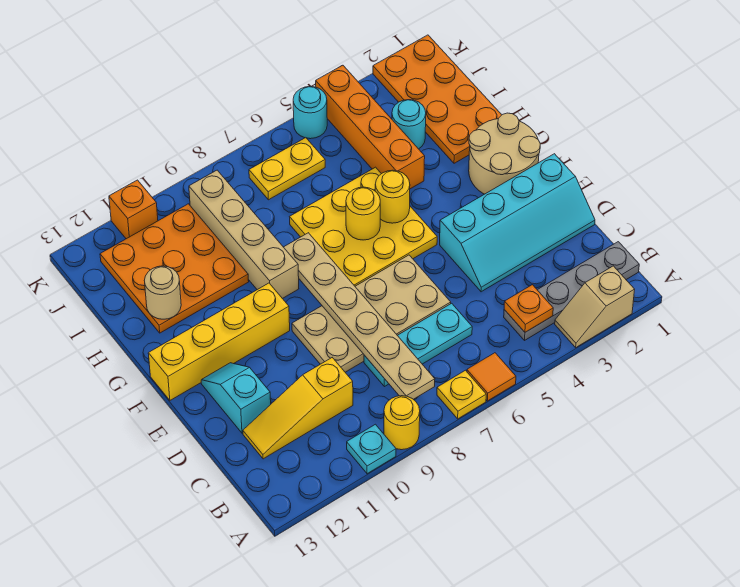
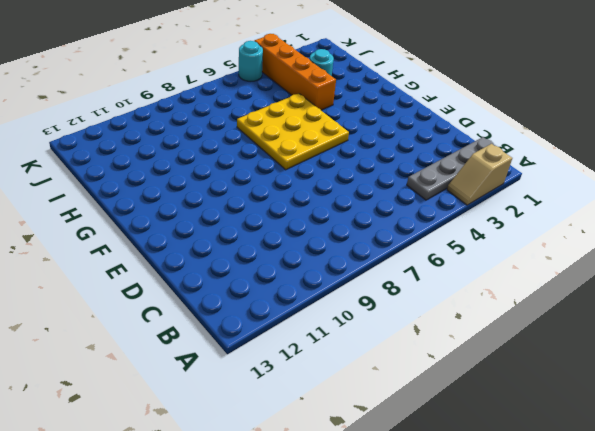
none -> orange tile A6 level 1
none -> yellow plate A7 level 1
none -> yellow round brick A9 level 1

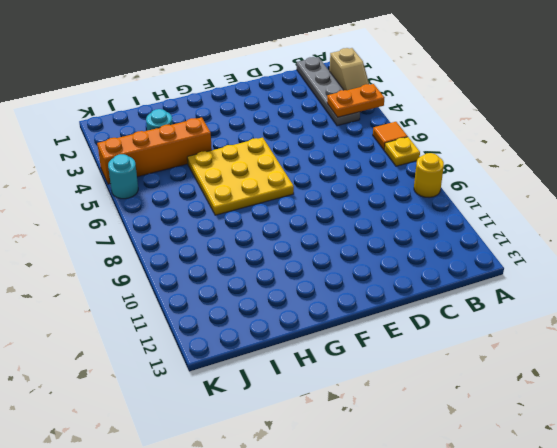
orange plate A4:B4 level 2 -> orange plate B4 level 2
none -> cyan plate A10 level 1
none -> cyan plate C6:C8 level 1
none -> yellow slope C10:C12 level 1 top 10

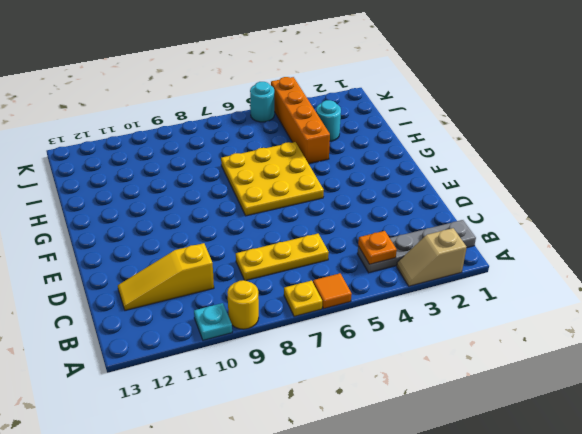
yellow plate C6:C8 level 1 -> cyan plate C6:C8 level 1
none -> cyan slope D1:E4 level 1 top E
none -> tan plate D6:E9 level 1
none -> cyan slope D12:E12 level 1 top D

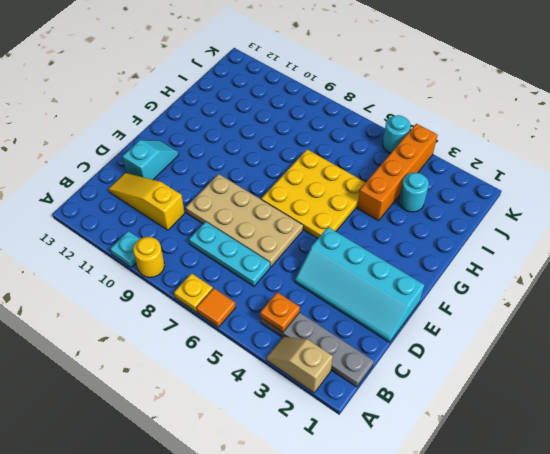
none -> tan round brick F1:G2 level 1
none -> yellow brick F10:F13 level 1
none -> tan brick G9:J9 level 1

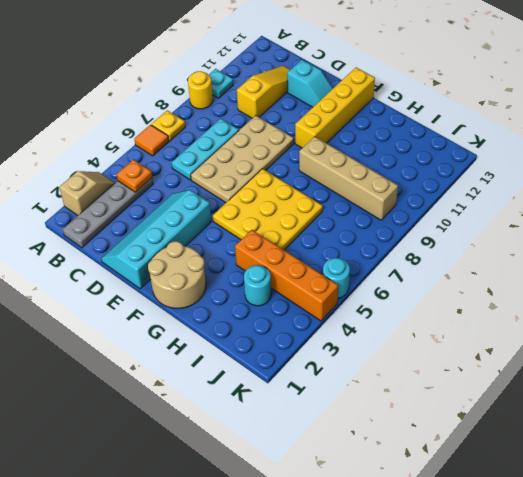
none -> orange plate H1:K2 level 1
none -> orange plate H10:J12 level 1
none -> yellow plate J6:J7 level 1

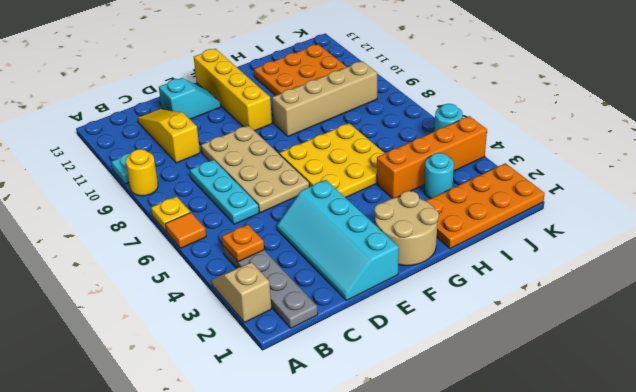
none -> yellow plate J6:J7 level 1
none -> orange brick K11 level 1
none -> tan plate B8:G8 level 2

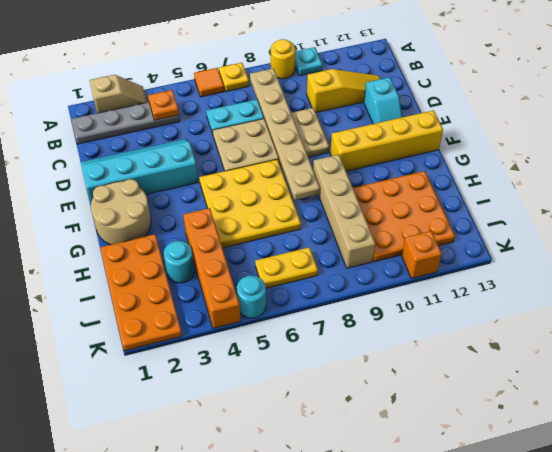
none -> yellow round brick G5 level 2
none -> yellow round brick G6 level 2
none -> tan round brick H12 level 2

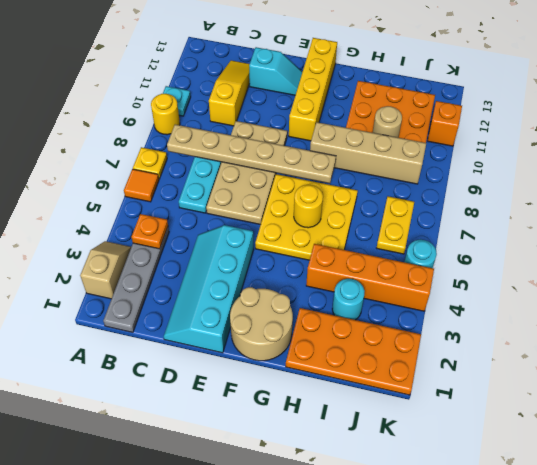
tan round brick I10 level 2 -> tan round brick H12 level 2
none -> yellow round brick G5 level 2

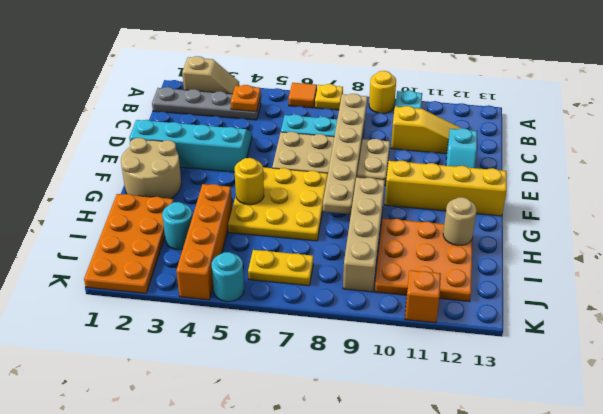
none -> yellow round brick G6 level 2

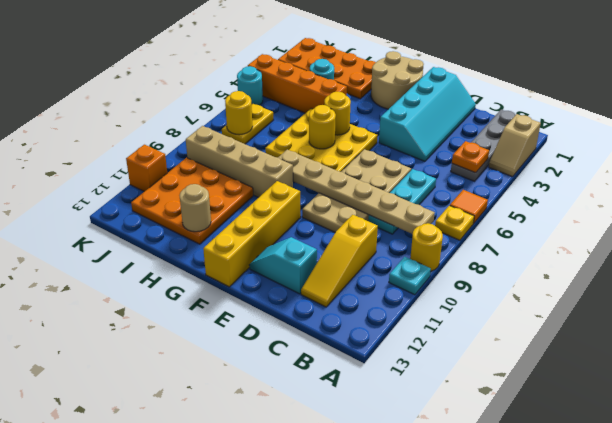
yellow round brick J7 level 2 -> none

